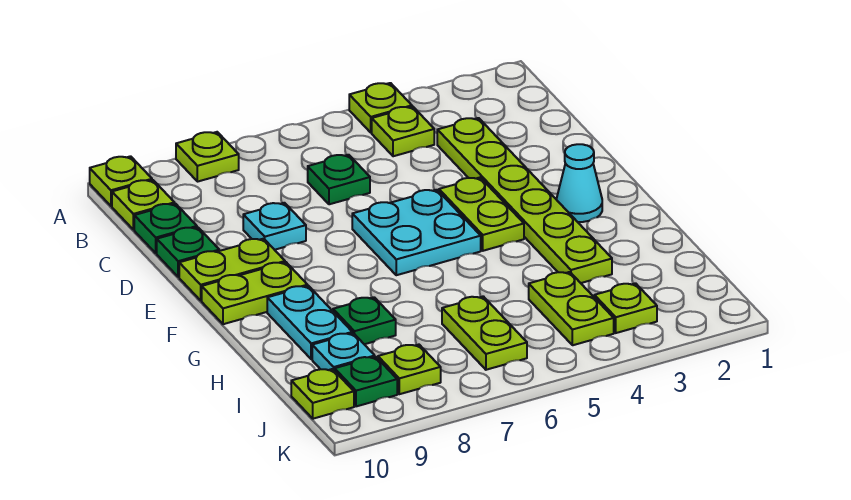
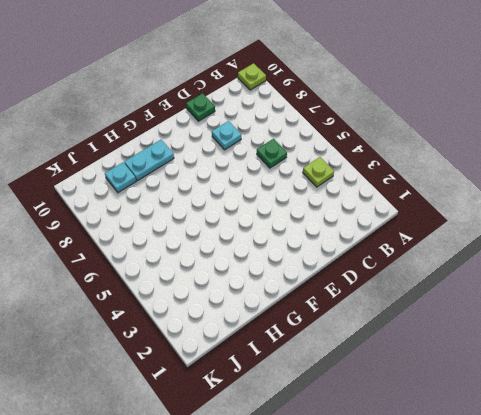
none -> lime plate A4 level 1
none -> lime plate A8 level 1
none -> lime plate B10 level 1

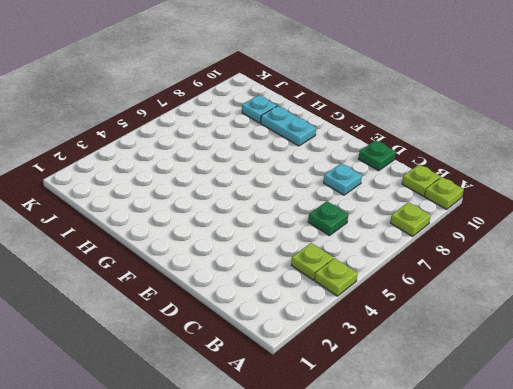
none -> lime plate C3:H3 level 1
none -> green plate C10 level 1
none -> lime plate E4:F4 level 1

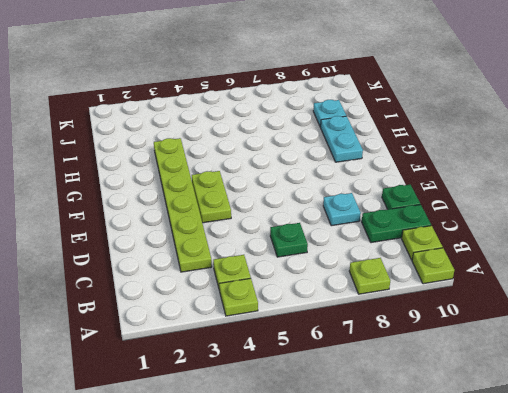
green plate C9:C10 level 1 -> green plate C10 level 1
none -> cyan plate E5:F6 level 1
none -> lime plate E9:E10 level 1
none -> cyan cone F2 level 1

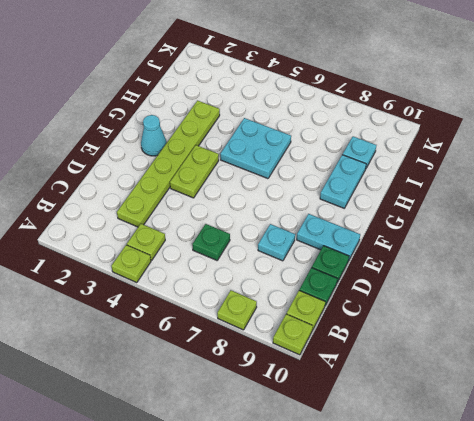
cyan plate E9:E10 level 1 -> lime plate E9:E10 level 1
cyan plate G5:H6 level 1 -> cyan plate E5:F6 level 1
none -> lime plate F9:F10 level 1
none -> green plate H8 level 1
none -> lime plate I4:J4 level 1

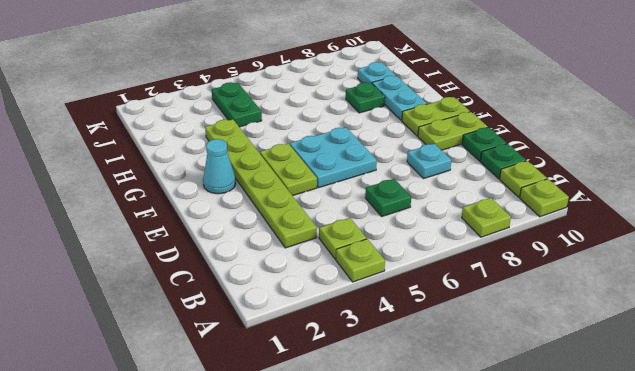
green plate I4:J4 level 1 -> lime plate I4:J4 level 1
none -> lime plate I6:J6 level 1
none -> lime plate J3 level 1
none -> lime plate J8 level 1

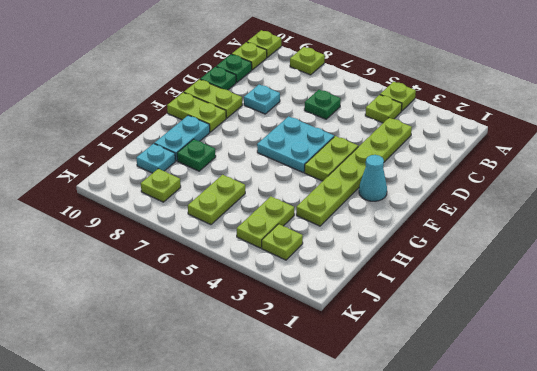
none -> green plate J9 level 1
none -> lime plate J10 level 1

